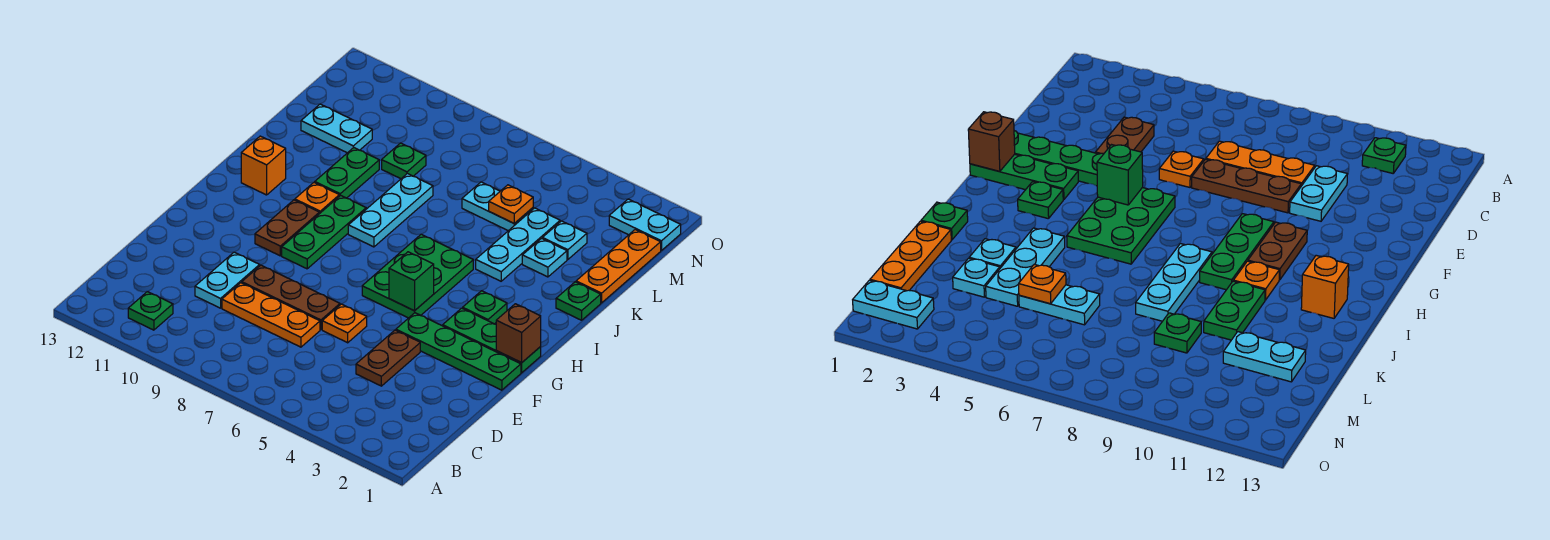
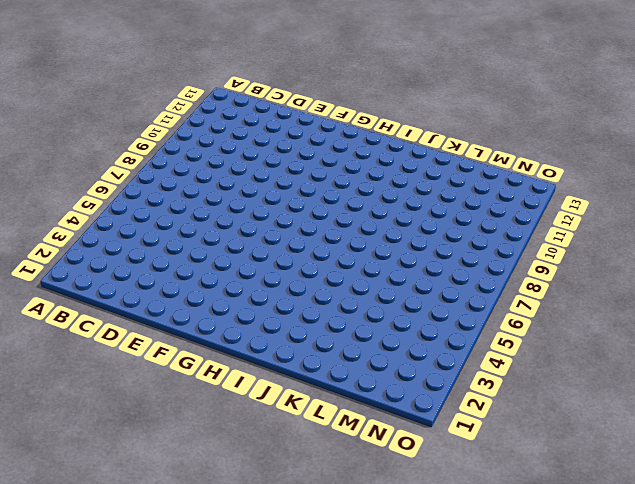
none -> green plate B11 level 1
none -> brown plate D4:E4 level 1
none -> orange plate D7:D9 level 1

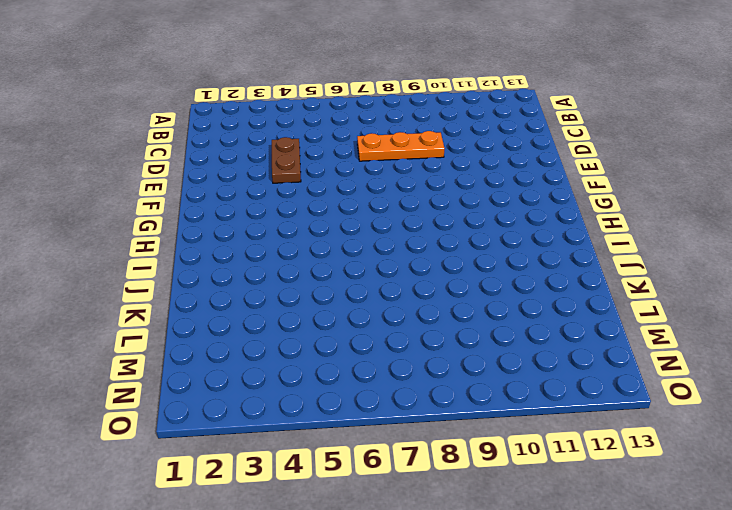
none -> green plate B11 level 1
none -> cyan plate D10:E10 level 1
none -> orange plate E6 level 1

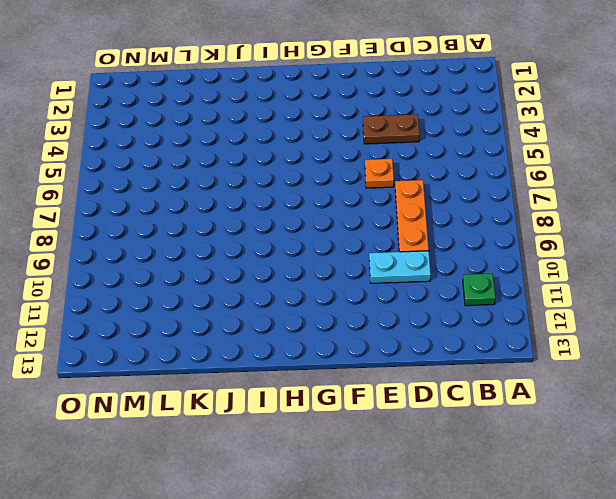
none -> brown plate E7:E9 level 1
none -> green plate F1:F4 level 1
none -> green plate G1:G3 level 1

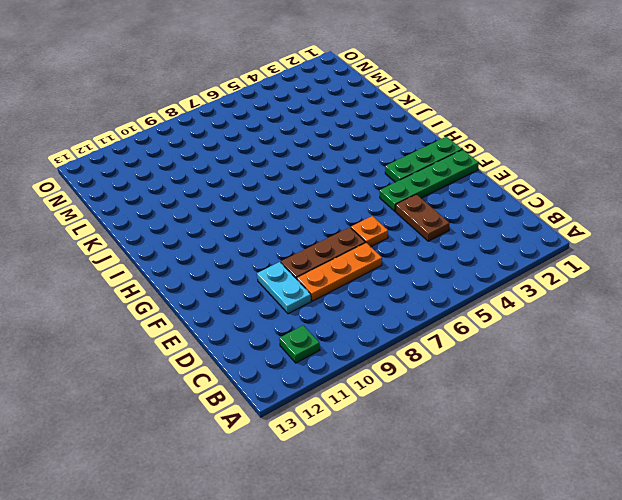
none -> green plate G5:I6 level 1
none -> green plate G9:I9 level 1
none -> brown plate G10:H10 level 1

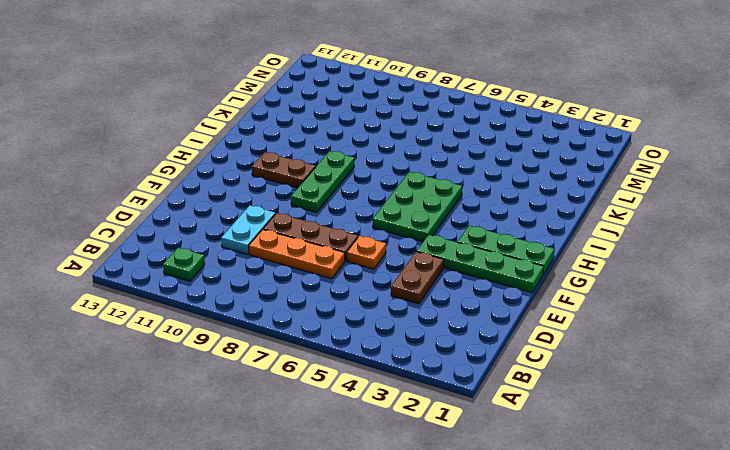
brown plate H10:H11 level 1 -> brown plate G10:H10 level 1
none -> green plate H3 level 1
none -> cyan plate I8:K8 level 1
none -> orange plate I10 level 1

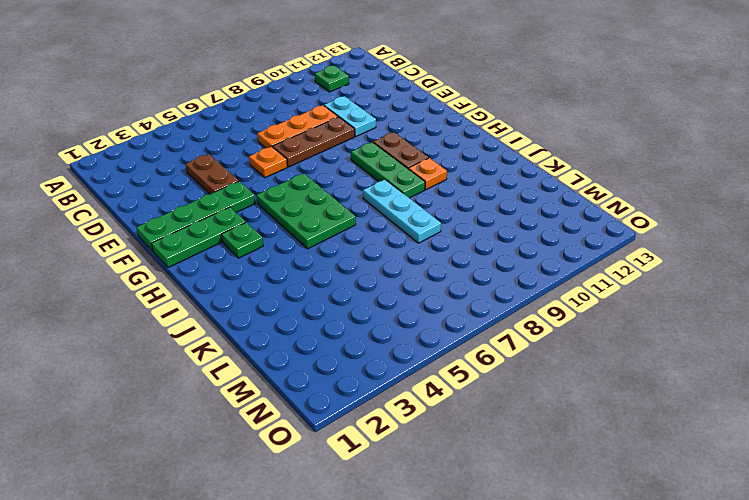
none -> orange brick I12 level 1
none -> green plate J1 level 1
none -> cyan plate J4:L4 level 1

